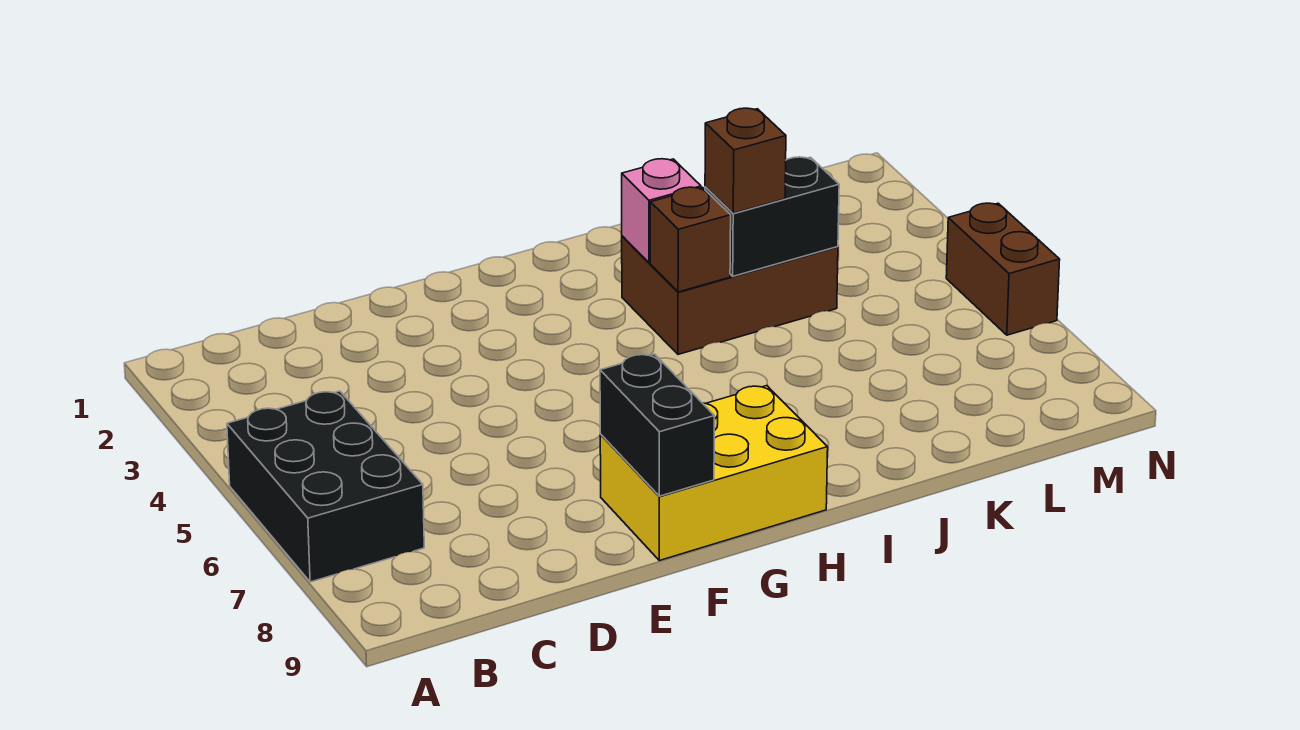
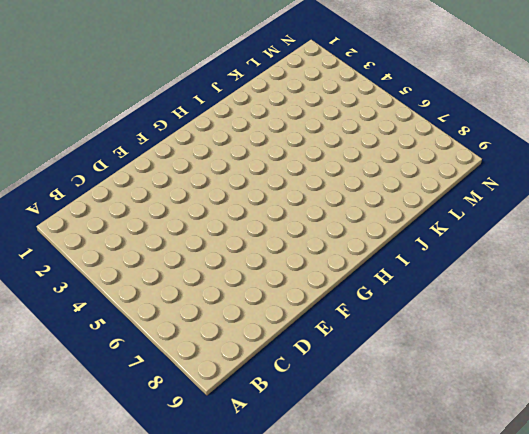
none -> black brick A5:B7 level 1
none -> yellow brick F8:H9 level 1

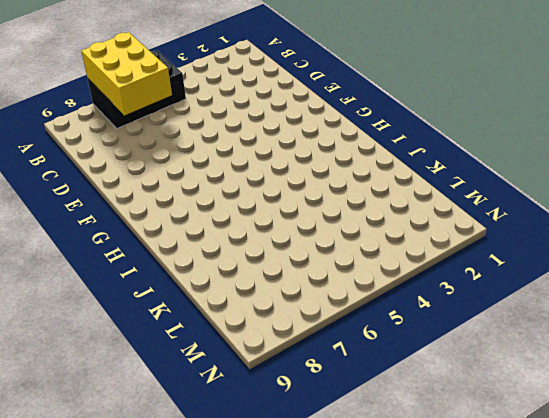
yellow brick A6:C7 level 2 -> yellow brick F8:H9 level 1
none -> brown brick I3:K4 level 1
none -> brown brick N5:N6 level 1

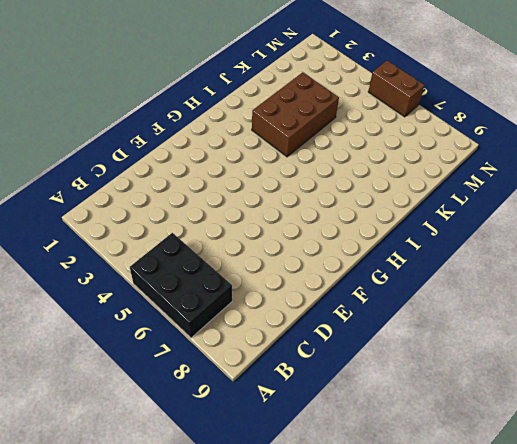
none -> yellow brick F8:H9 level 1
none -> black brick F8:F9 level 2

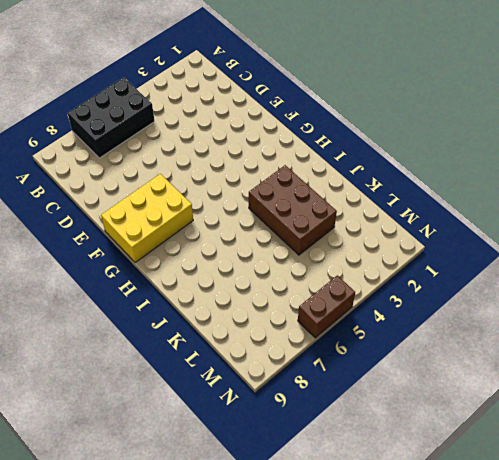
yellow brick F7:G9 level 1 -> yellow brick F8:H9 level 1
none -> black brick F8:F9 level 2
none -> pink brick I3 level 2

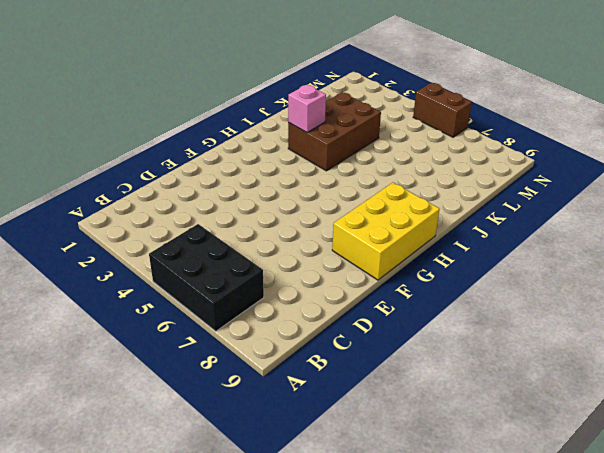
none -> black brick F8:F9 level 2
none -> brown brick I4 level 2

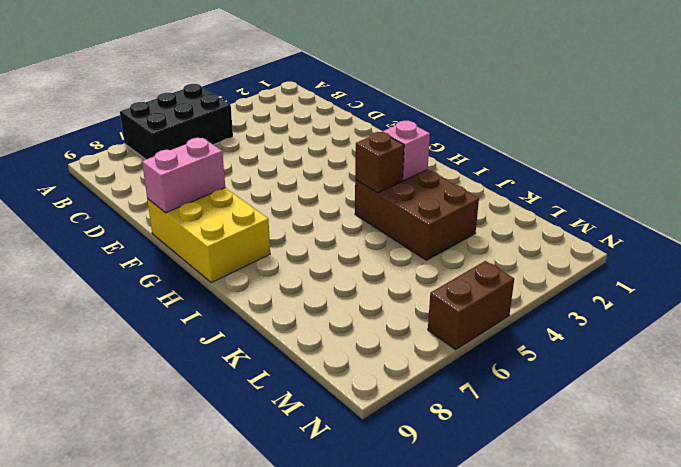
pink brick F8:F9 level 2 -> black brick F8:F9 level 2
none -> black brick J4:K4 level 2
none -> brown brick J4 level 3

